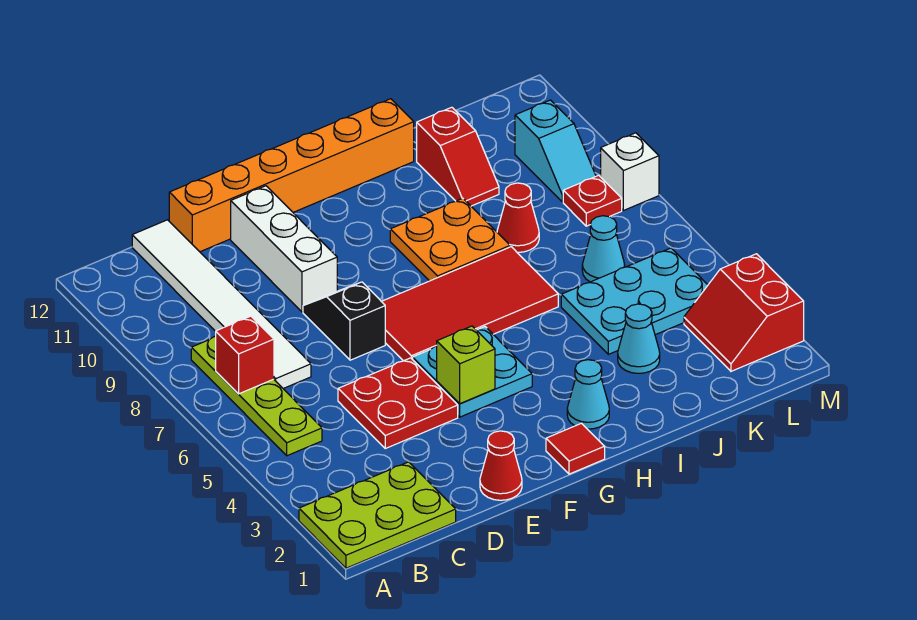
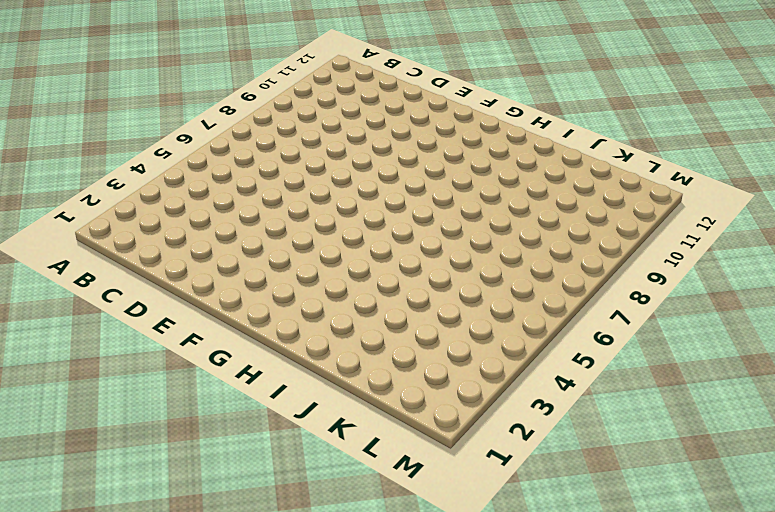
none -> lime plate A1:C2 level 1
none -> lime plate B5:B8 level 1
none -> white tile C7:C12 level 1

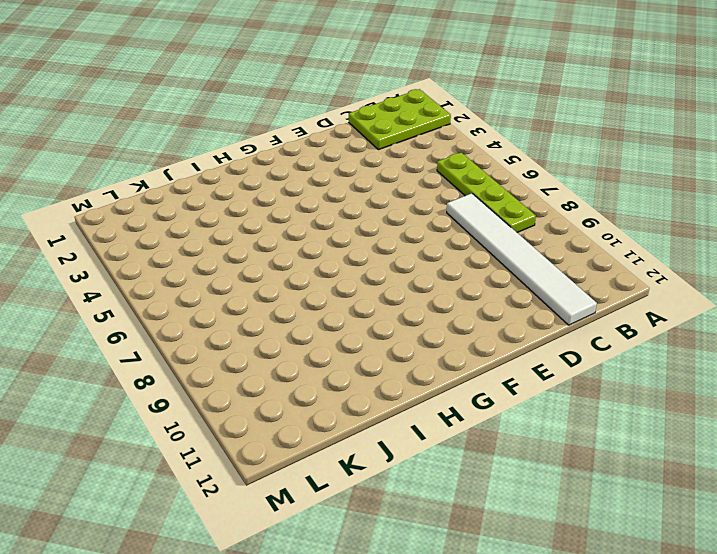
none -> red plate D4:E5 level 1
none -> orange brick D12:I12 level 1
none -> red cone E1 level 1

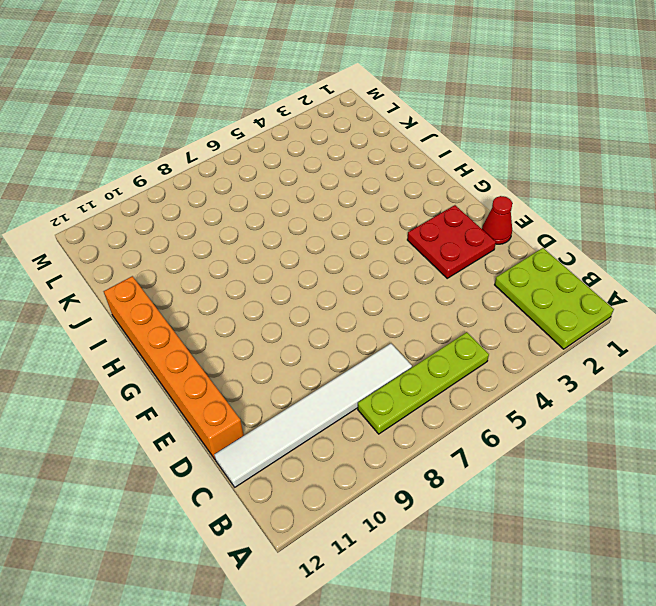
red plate E2:F3 level 1 -> red plate D4:E5 level 1
none -> black slope E7:E8 level 1 top 7
none -> white brick E9:E11 level 1
none -> cyan plate F4:G5 level 1

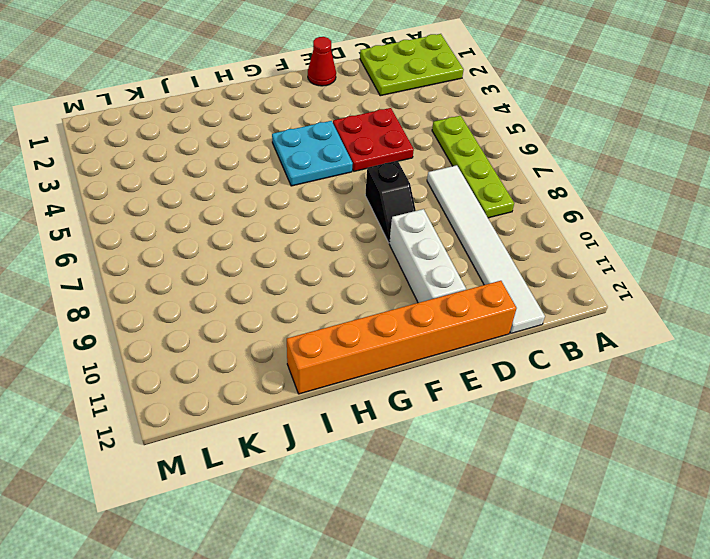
none -> red tile F6:I7 level 1
none -> red tile G1 level 1
none -> cyan cone H2 level 1

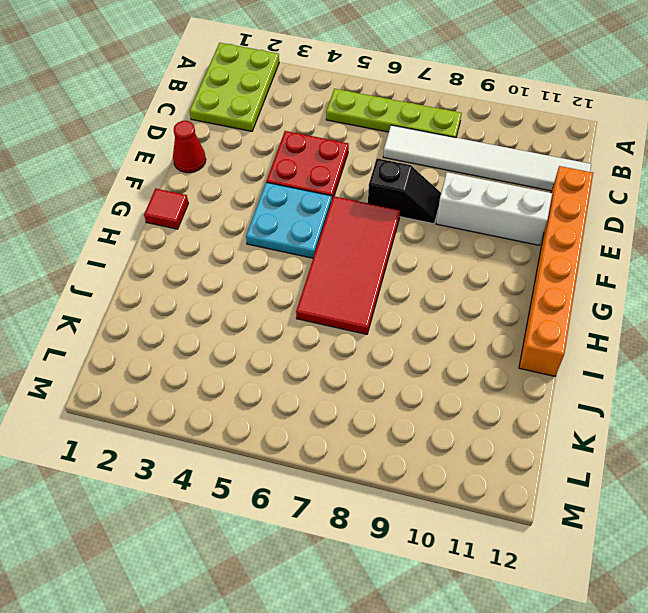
none -> cyan cone H2 level 1
none -> orange plate H8:I9 level 1
none -> cyan cone J3 level 1

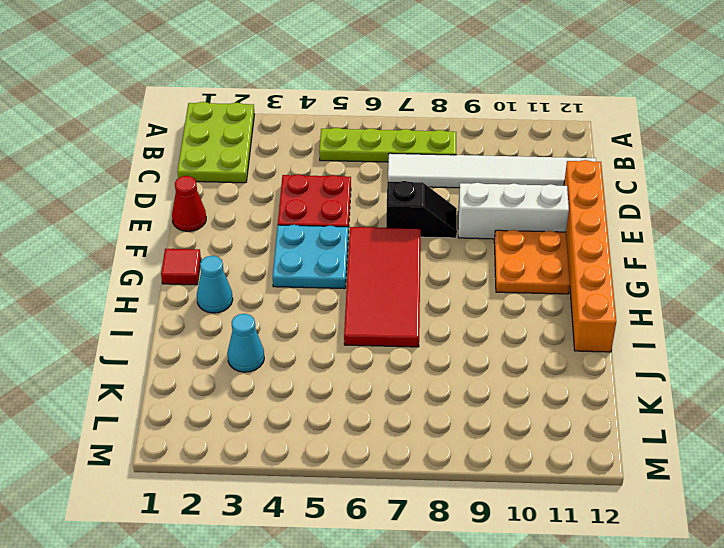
orange plate F10:G11 level 1 -> orange plate H8:I9 level 1
none -> cyan plate J4:L5 level 1
none -> red cone J8 level 1
none -> red slope J10:J11 level 1 top 11

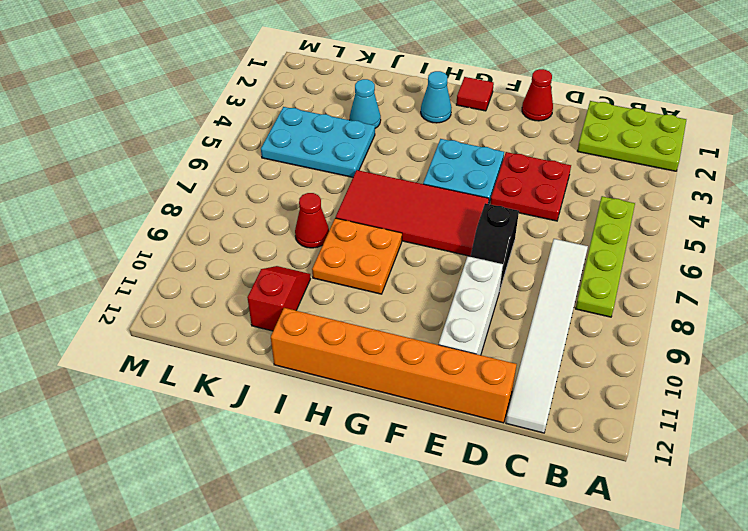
none -> cyan cone K6 level 1
none -> red slope L2:M3 level 1 top M
none -> red plate L8 level 1

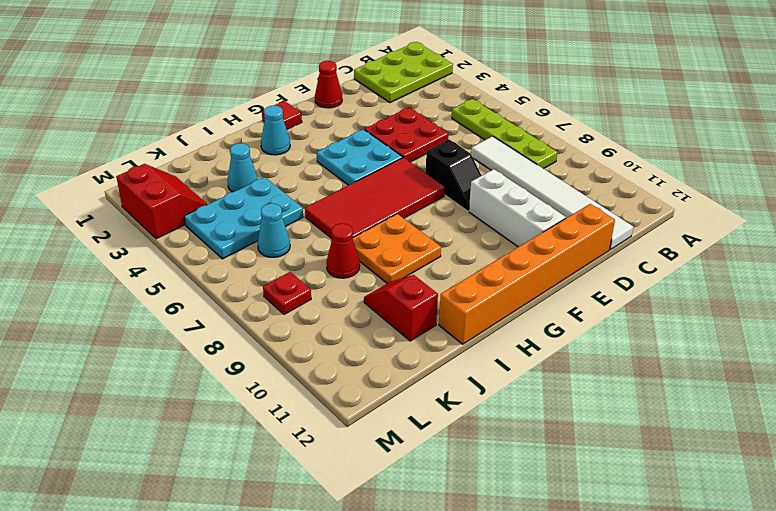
none -> cyan slope L9:L10 level 1 top 10
none -> white brick M8 level 1
none -> red brick B7 level 2

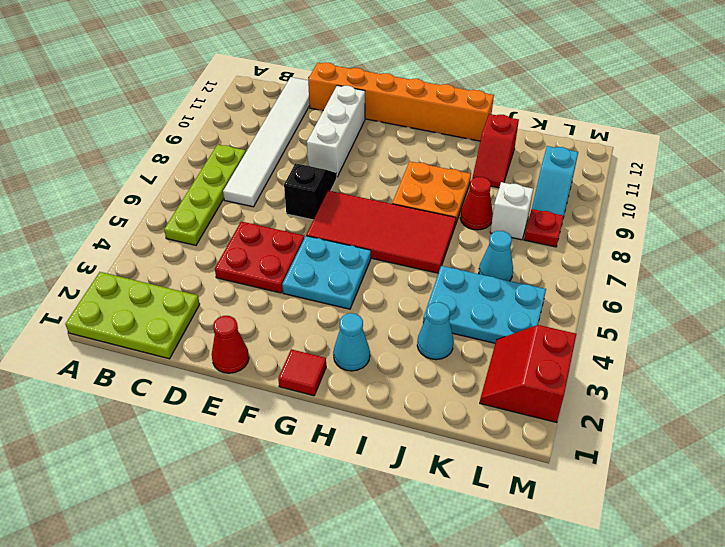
white brick K8 level 1 -> white brick M8 level 1
none -> red brick B7 level 2
none -> lime brick F4 level 2

